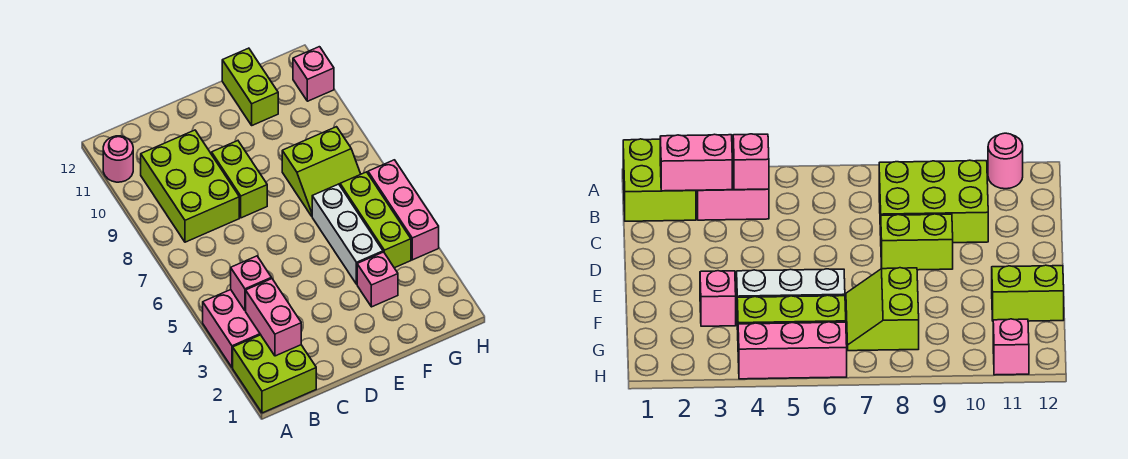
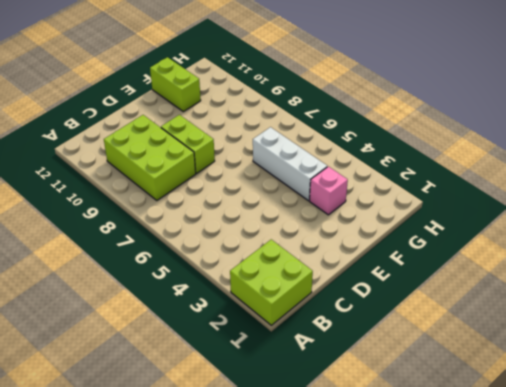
none -> pink brick A3:B4 level 1
none -> pink round brick A11 level 1
none -> lime slope F7:G8 level 1 top 8

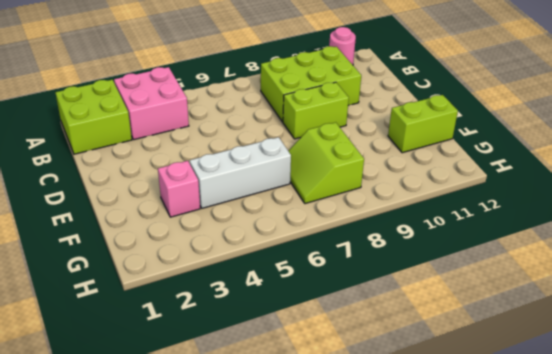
none -> lime brick G4:G6 level 1
none -> pink brick H4:H6 level 1
none -> pink brick H11 level 1

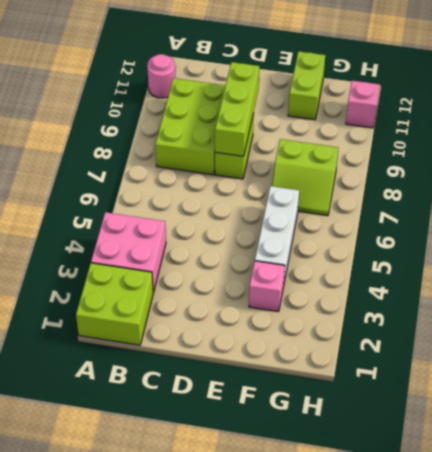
lime brick D8:D10 level 2 -> lime brick G4:G6 level 1
none -> pink brick H4:H6 level 1
none -> pink brick B2:B3 level 2
none -> pink brick B4 level 2

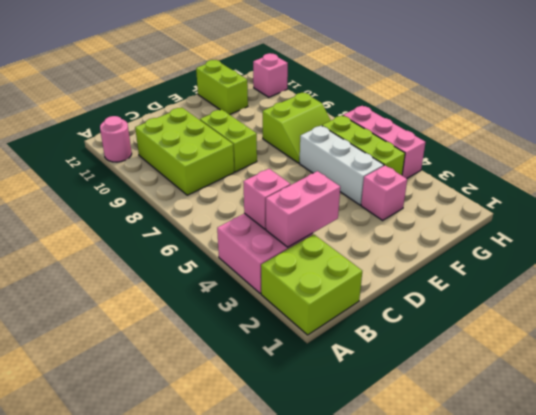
pink brick B3:C3 level 2 -> pink brick B2:B3 level 2

